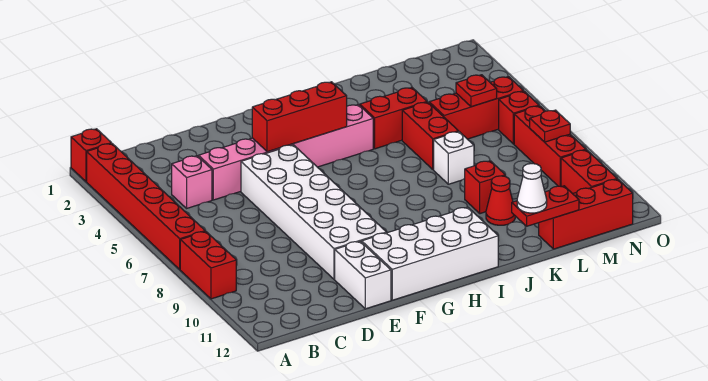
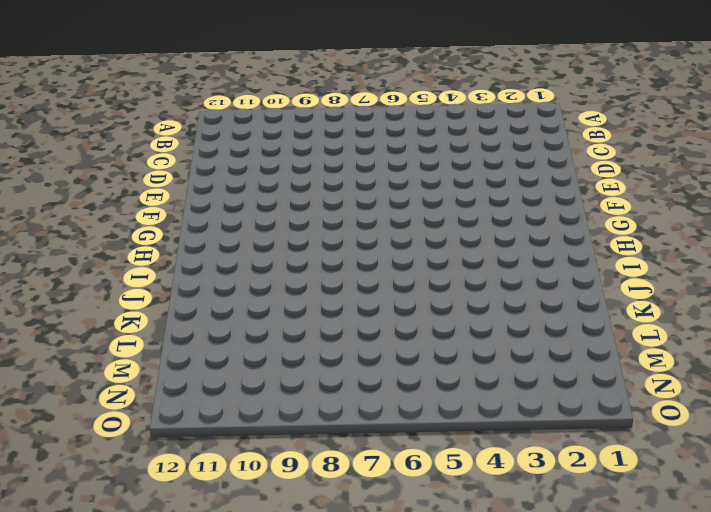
none -> red brick A1 level 1
none -> red brick A2:A7 level 1
none -> red brick A8:A9 level 1

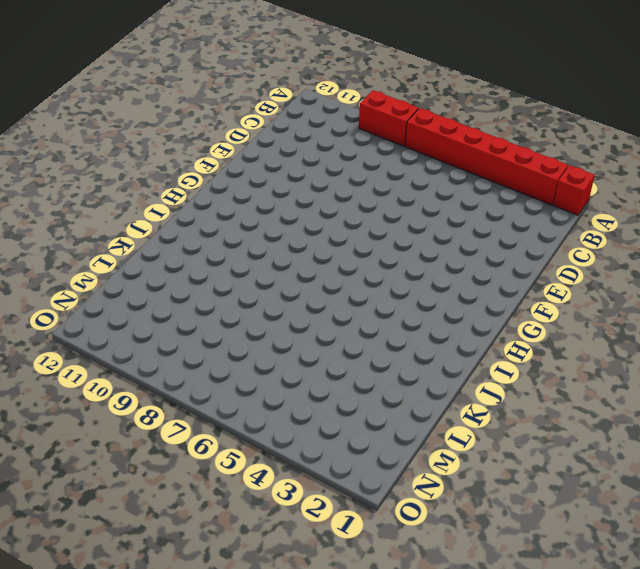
none -> pink brick C4 level 1
none -> pink brick D4:I4 level 1
none -> white brick E5:F10 level 1

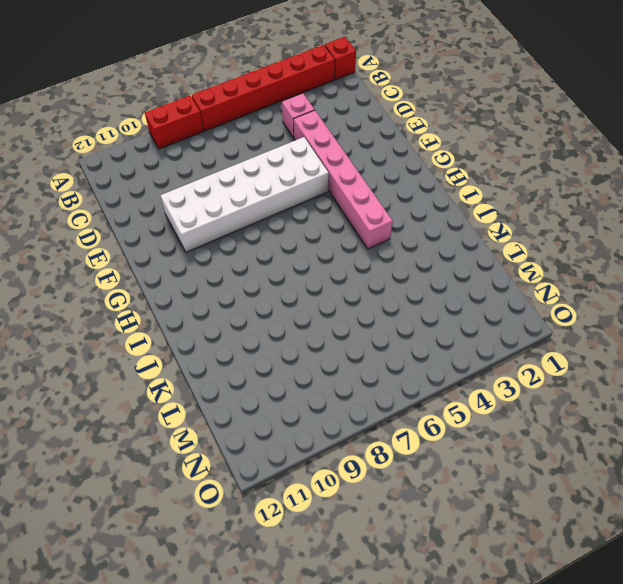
none -> white brick E11:E12 level 1
none -> white brick F11:I12 level 1
none -> red brick J4:K4 level 1

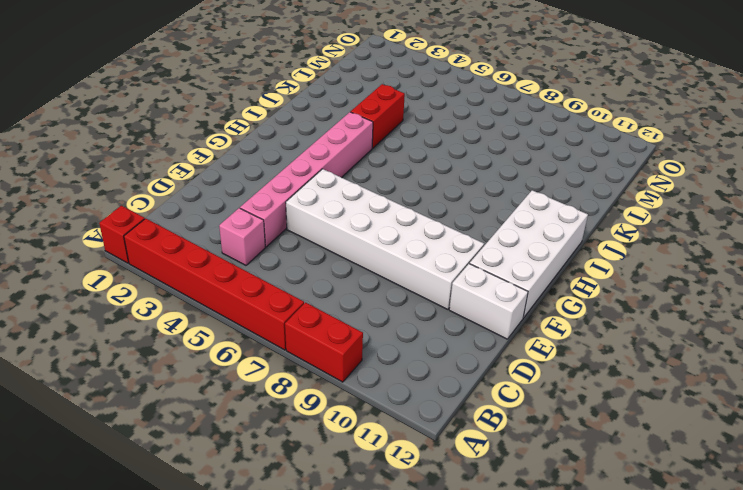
none -> red brick K5:K6 level 1
none -> white brick K7 level 1
none -> red brick K9 level 1

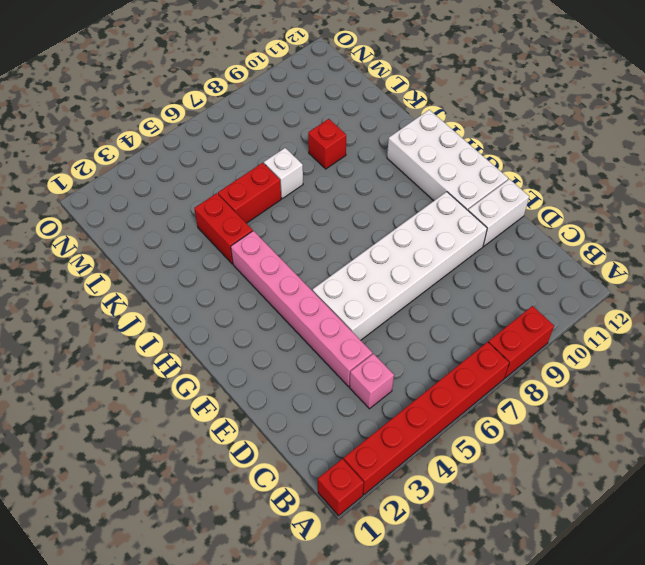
none -> red cone K10 level 1
none -> red brick L5:N5 level 1
none -> red brick L12:N12 level 1

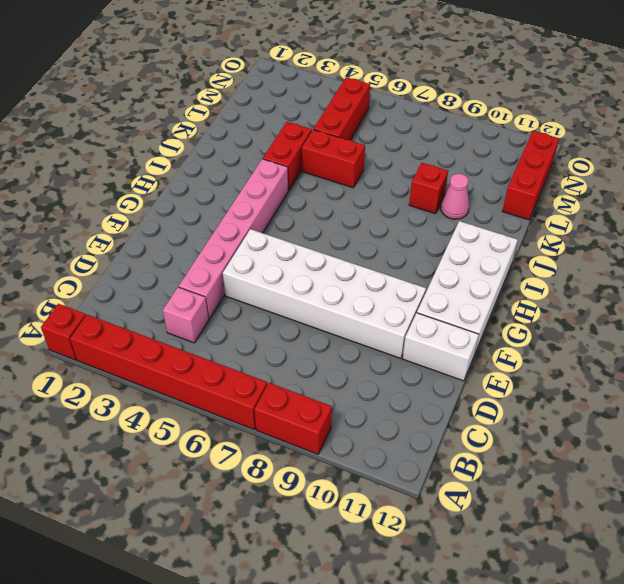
pink cone K10 level 1 -> red cone K10 level 1
none -> white brick K7 level 1
none -> red brick N6 level 1
none -> red brick N7:N9 level 1

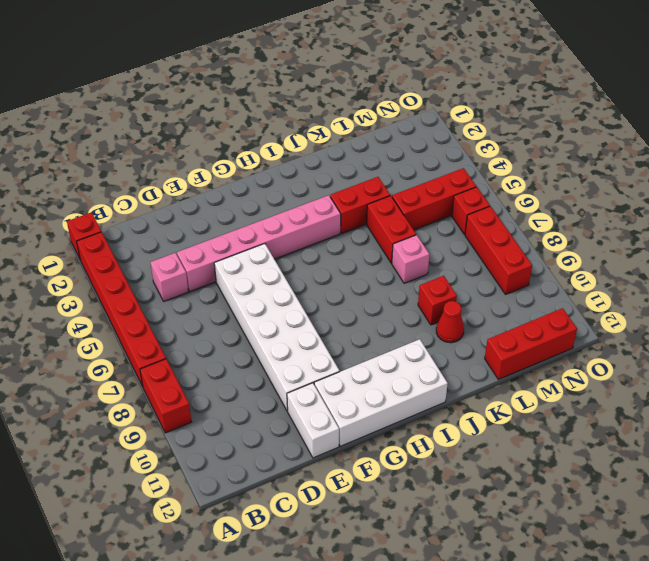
pink brick K7 level 1 -> white brick K7 level 1
none -> red brick N10:N11 level 1
none -> red brick F4:H4 level 2
none -> red plate K12:L12 level 2

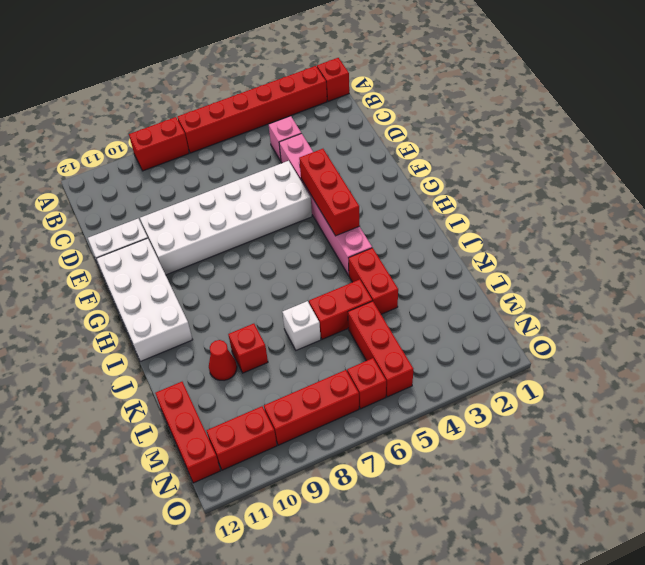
none -> red plate K12:L12 level 2
none -> red plate M5 level 2
none -> red plate N8 level 2

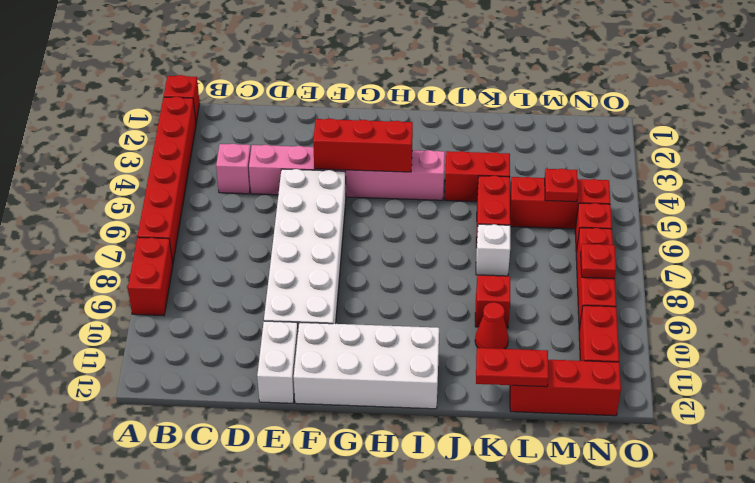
none -> white cone K12 level 3

